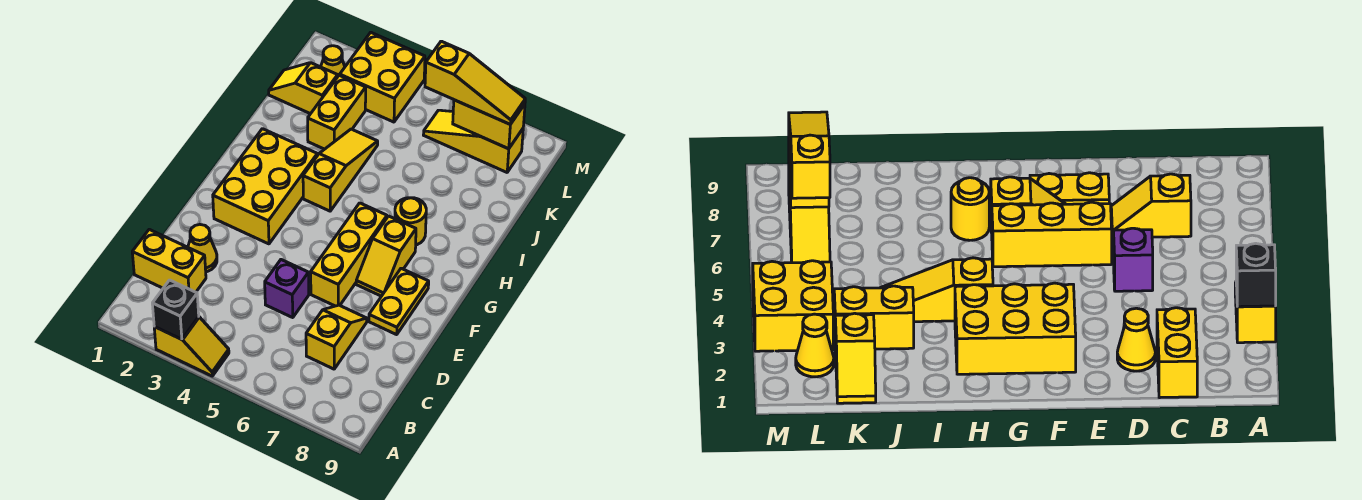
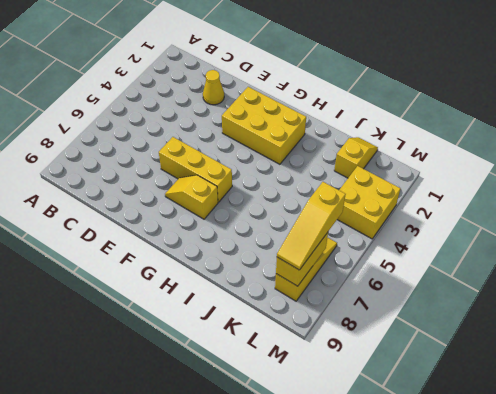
none -> yellow slope A3:A4 level 1 top 3
none -> yellow brick C1:C2 level 1
none -> yellow slope C7:D7 level 1 top C

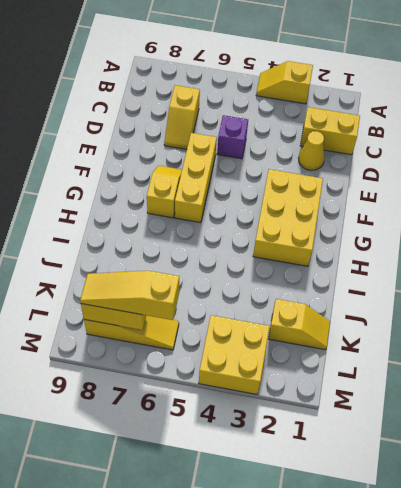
none -> yellow plate E8:F8 level 1
none -> yellow slope H4:J4 level 1 top H
none -> yellow round brick H7 level 1

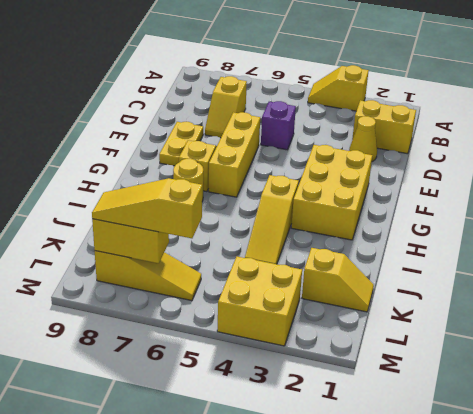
none -> yellow brick J3:K3 level 1
none -> yellow cone L2 level 1
none -> black brick A3 level 2

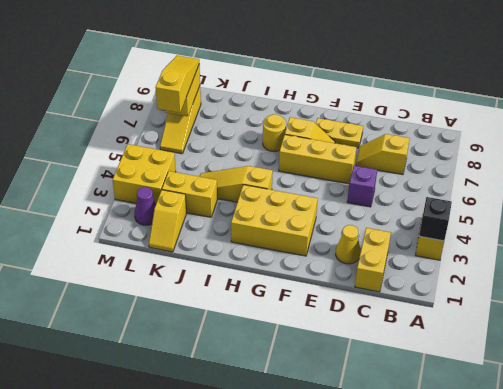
purple cone L2 level 1 -> yellow cone L2 level 1

